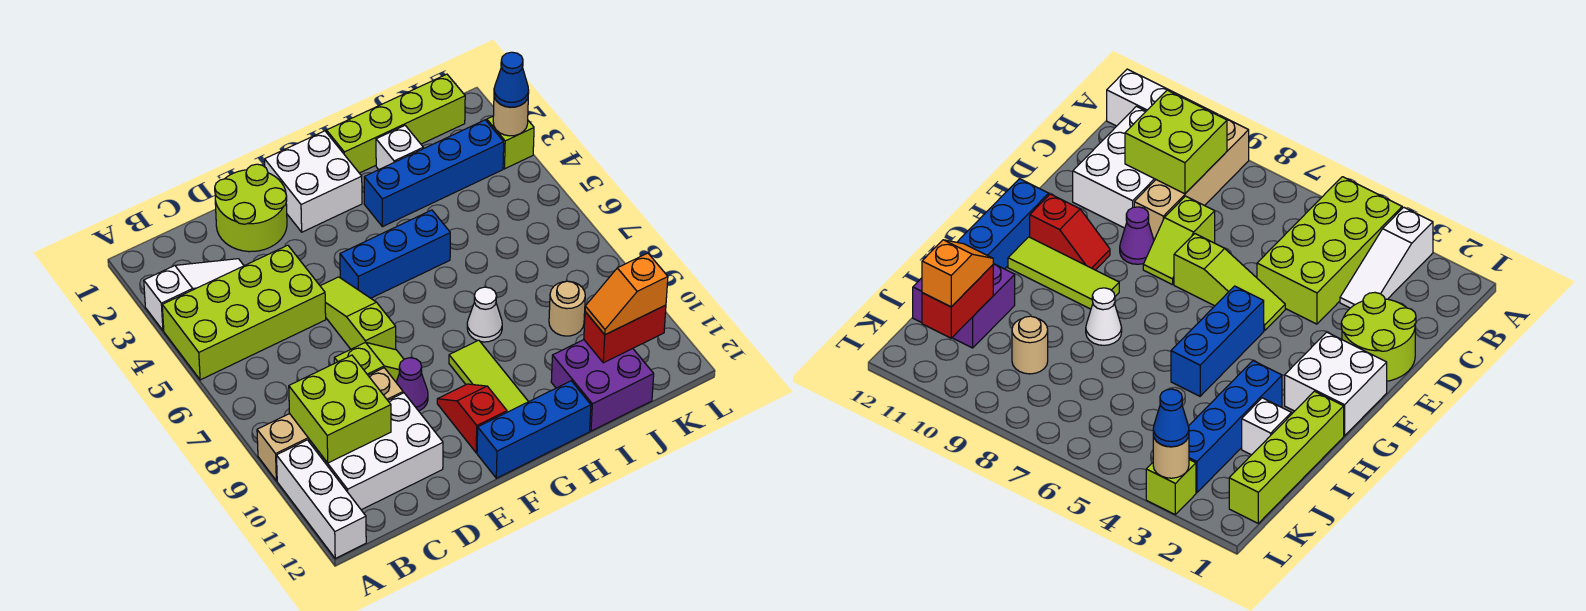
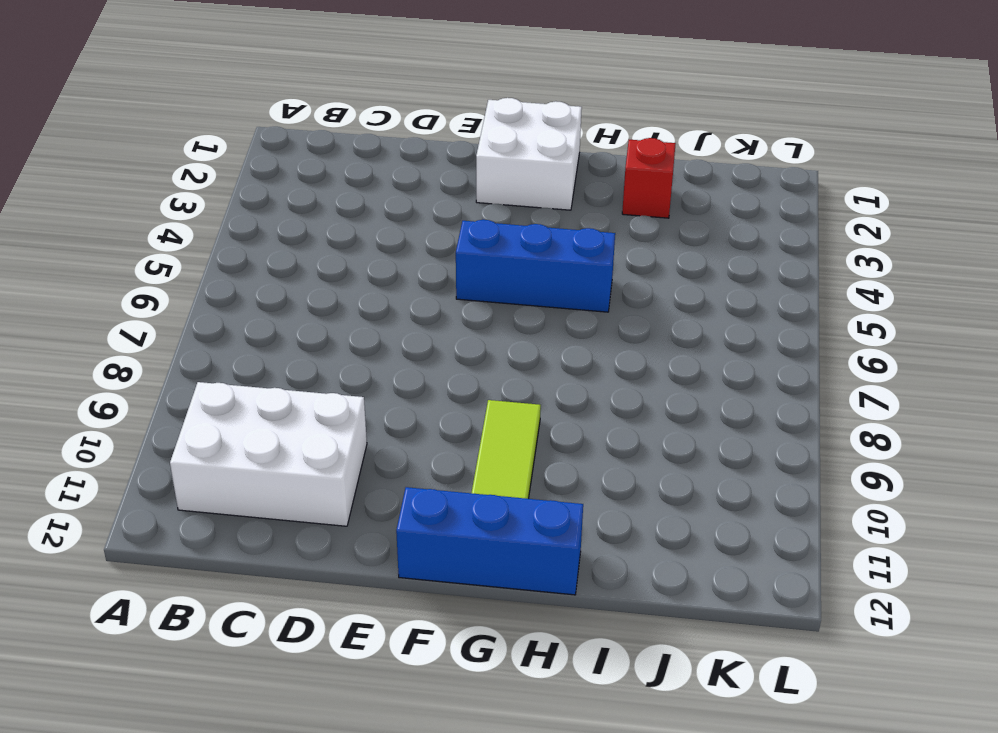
red brick I2 level 1 -> white brick I2 level 1
none -> white slope A3:C3 level 1 top A
none -> lime brick A4:D5 level 1
none -> tan brick A9:D9 level 1

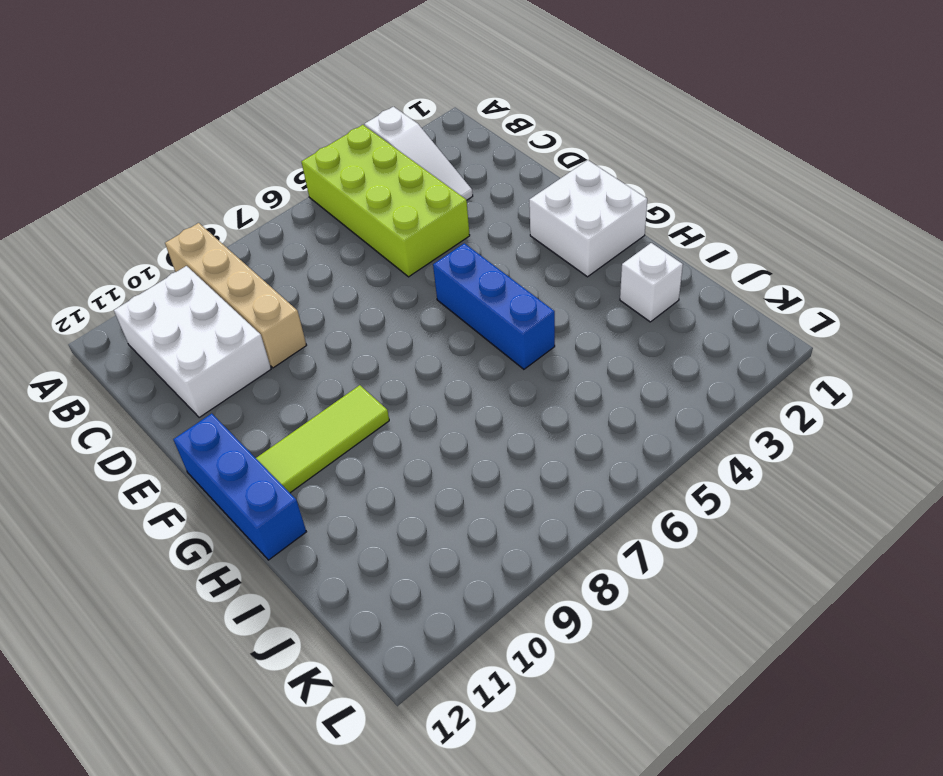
none -> white brick A10:A12 level 1
none -> lime round brick D1:E2 level 1
none -> lime slope D8:E8 level 1 top D

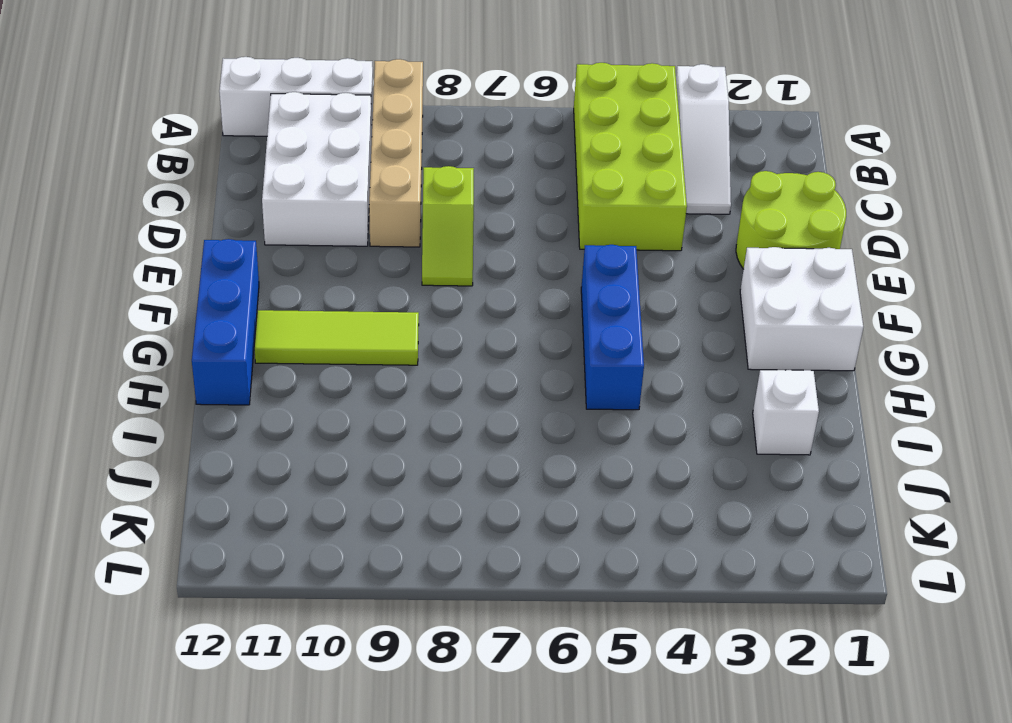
none -> lime slope E5:E7 level 1 top 7
none -> purple cone E9 level 1
none -> red slope F10:F11 level 1 top 11

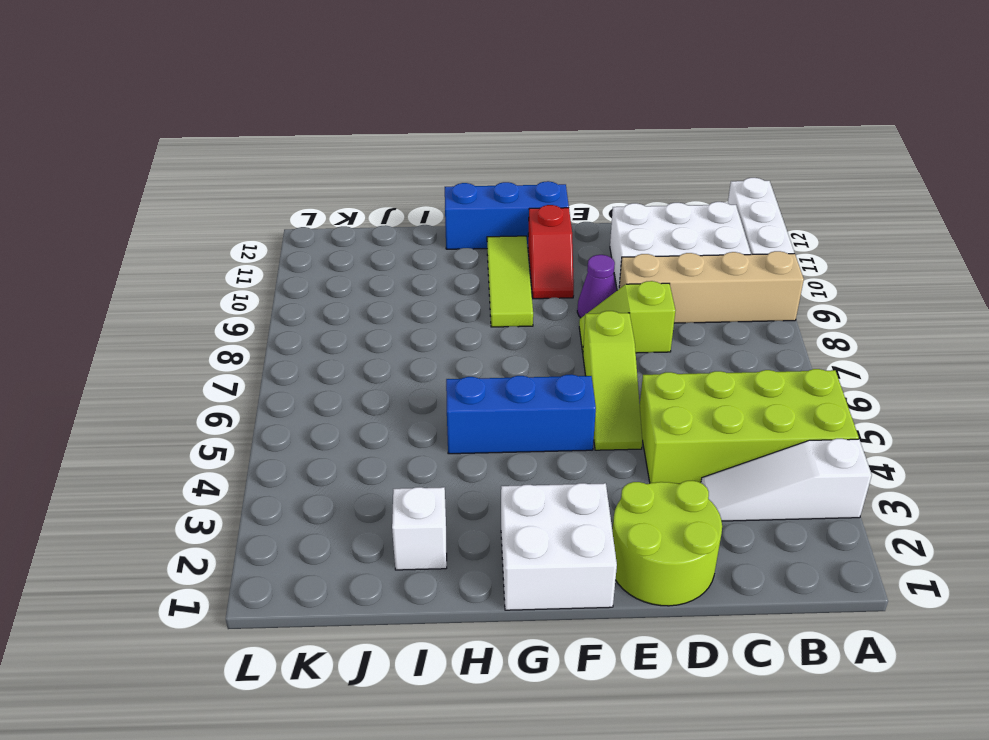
none -> lime brick H1:K1 level 1
none -> blue brick H3:K3 level 1
none -> white cone H8 level 1

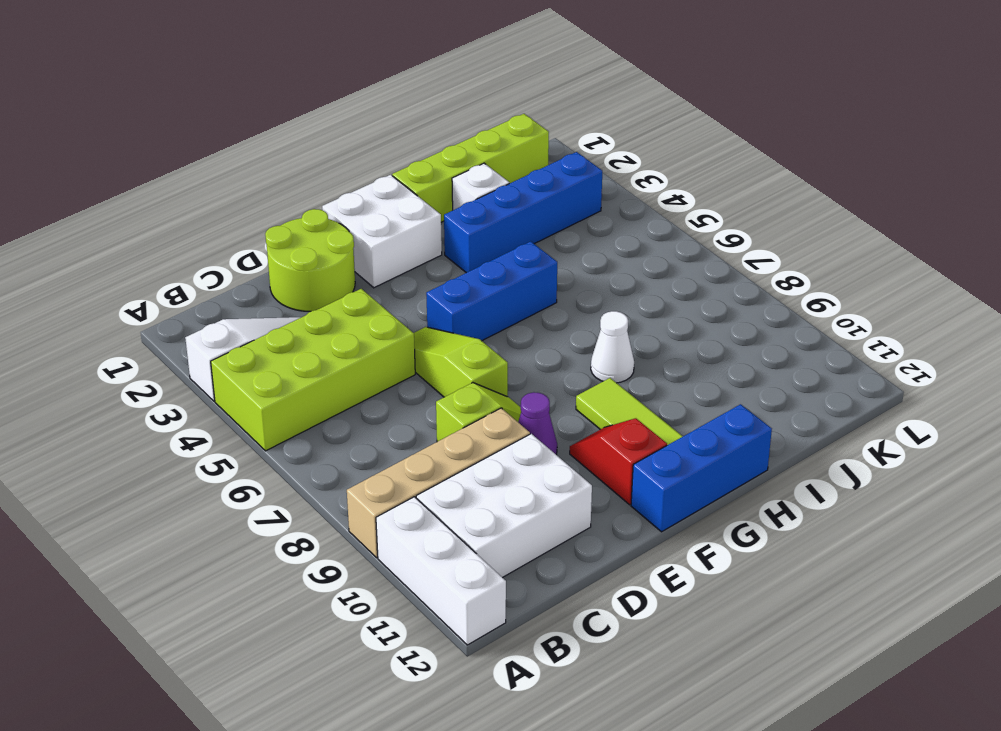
none -> purple brick I11:J12 level 1
none -> tan round brick J9 level 1
none -> lime brick L3 level 1

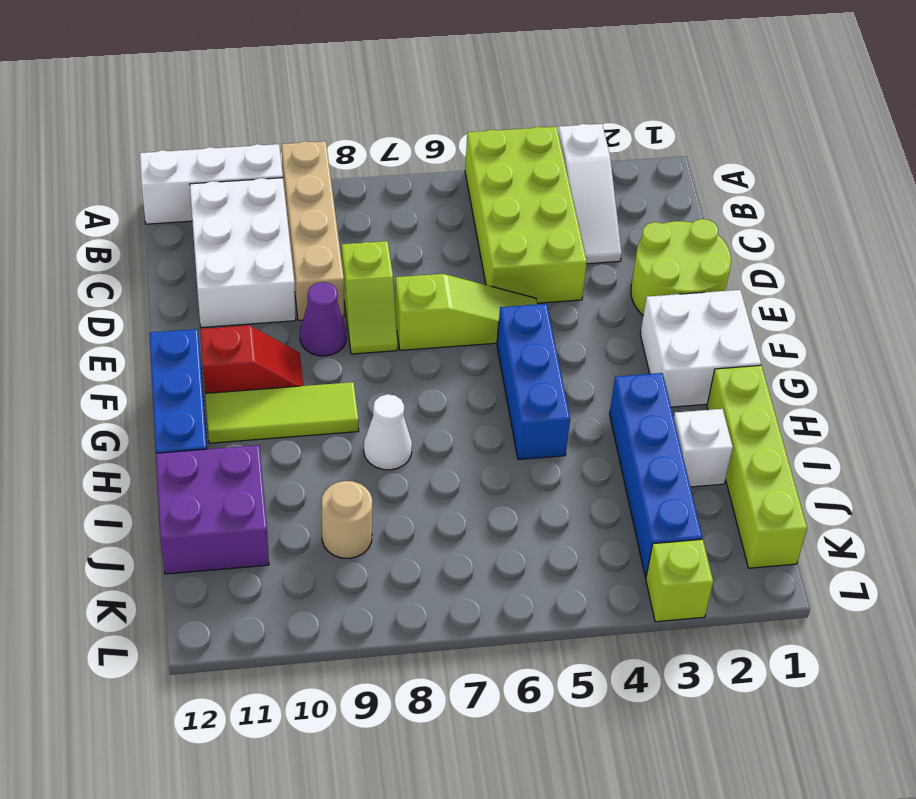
none -> lime brick B9:C10 level 2
none -> red brick J11:K11 level 2
none -> tan round brick L3 level 2

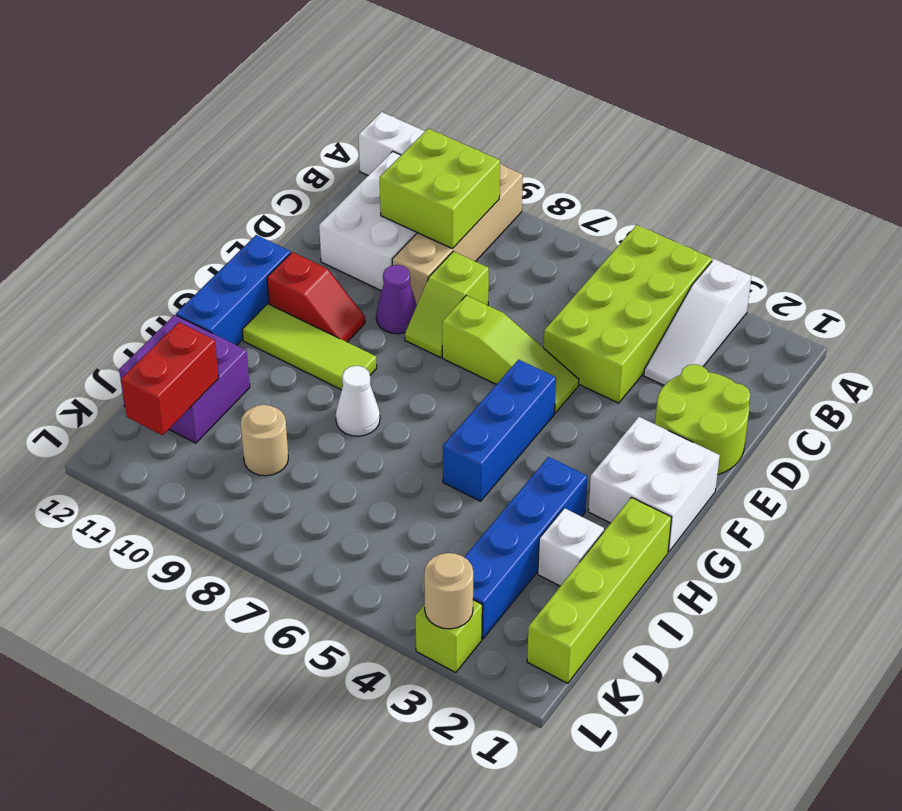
none -> orange slope J11:K11 level 3 top K
none -> blue cone L3 level 3

